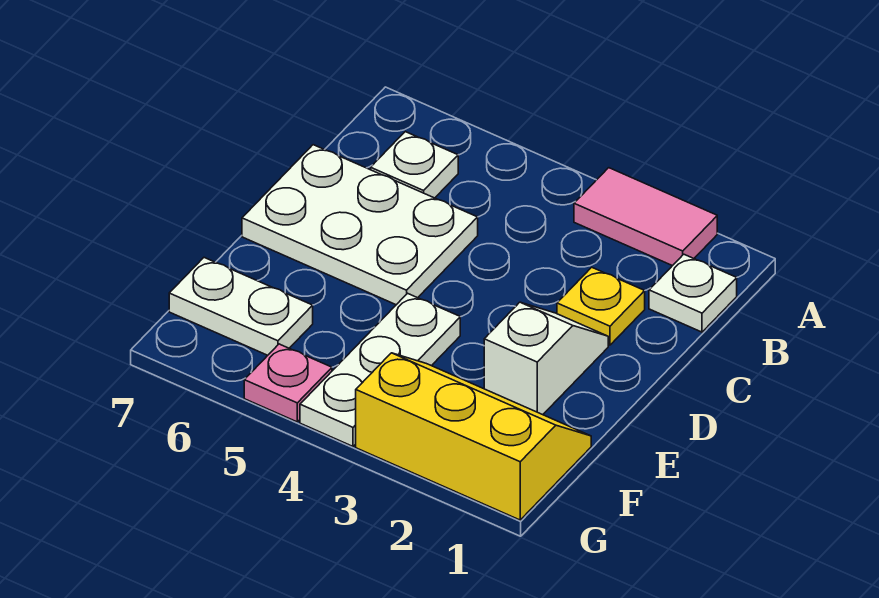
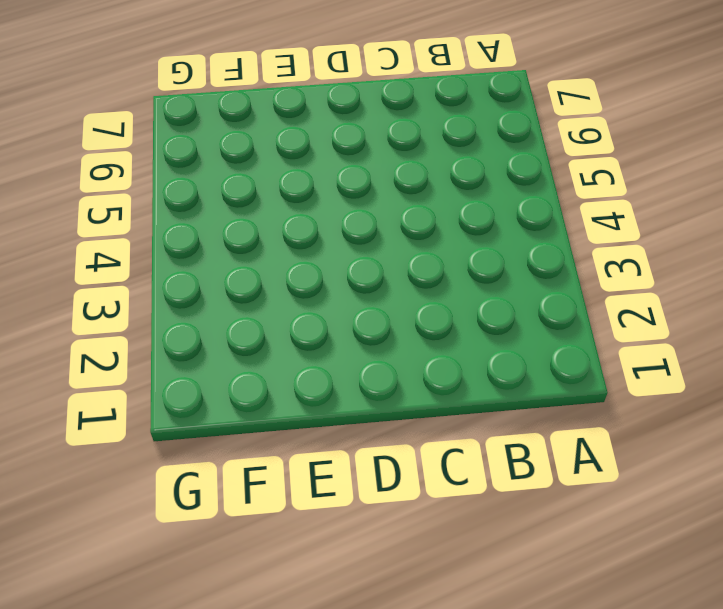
none -> pink tile A2:A3 level 1
none -> white plate B1 level 1

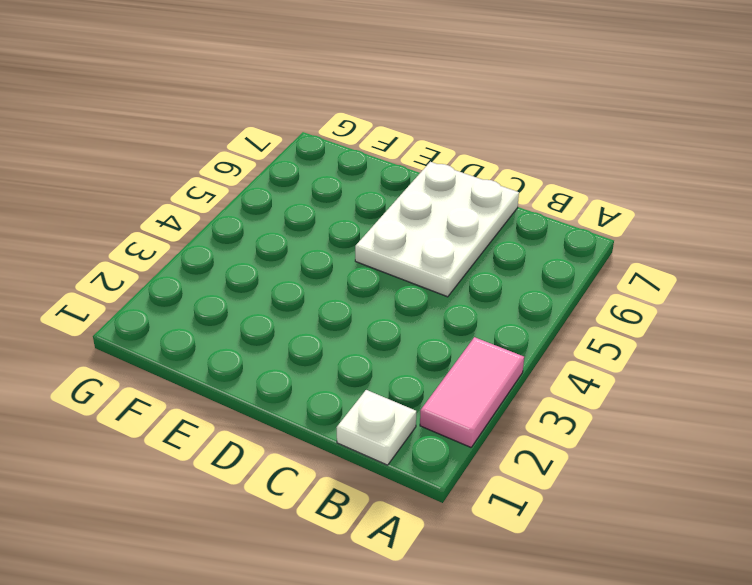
none -> white plate B6 level 1
none -> yellow plate C2 level 1

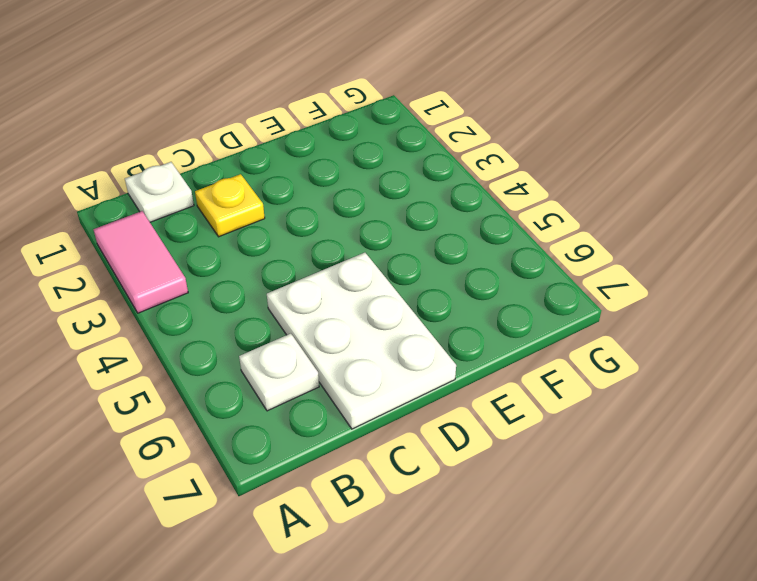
none -> white slope D2:E2 level 1 top E
none -> white plate E4:G4 level 1

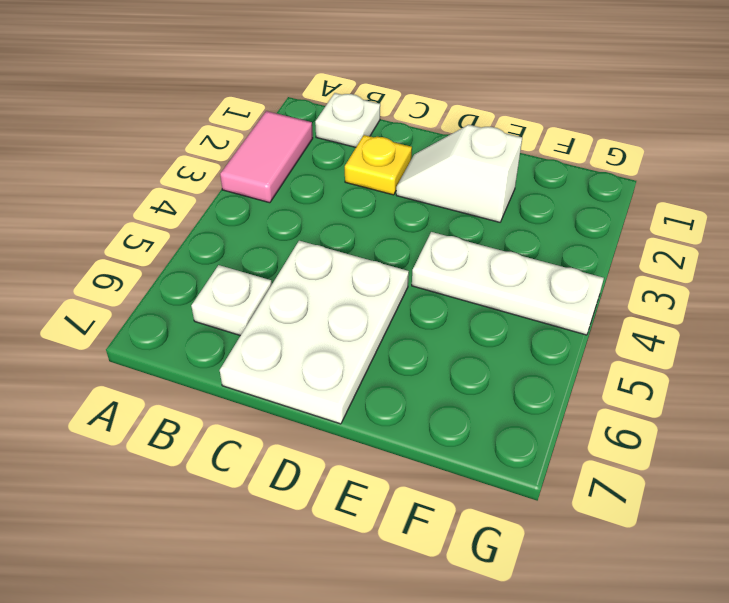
none -> yellow slope F1:G3 level 1 top G
none -> white plate F6:F7 level 1

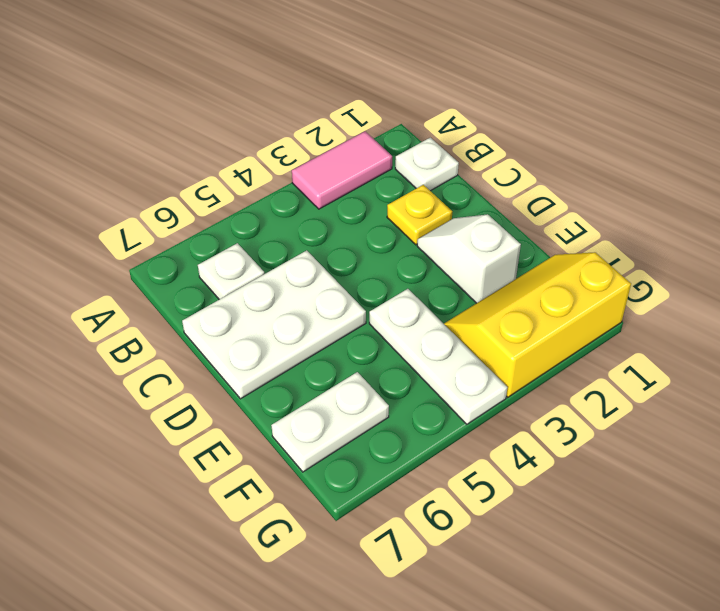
none -> pink plate G5 level 1

